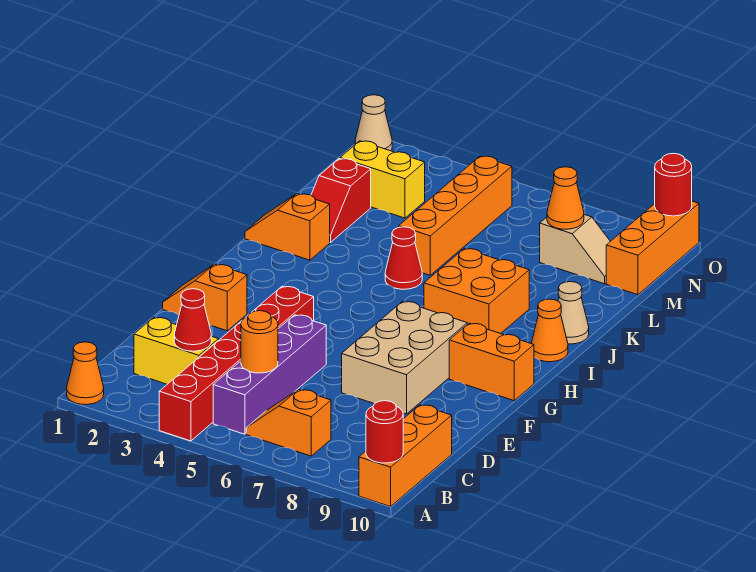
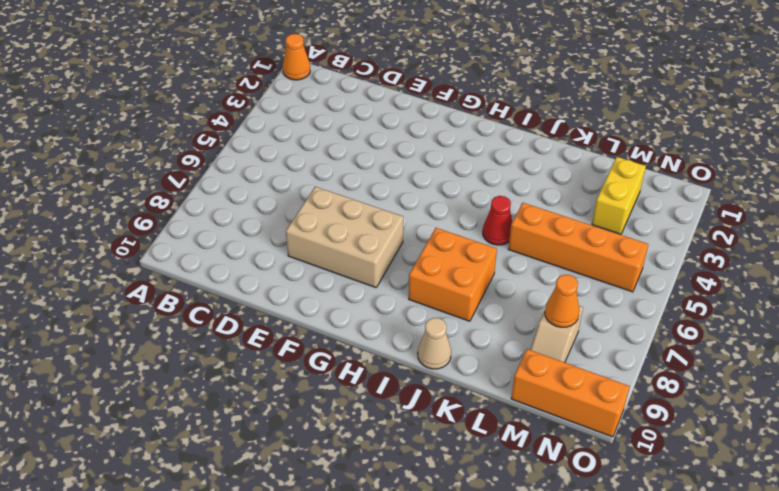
none -> red brick A4:F4 level 1
none -> orange brick A10:C10 level 1
none -> purple brick B5:E5 level 1

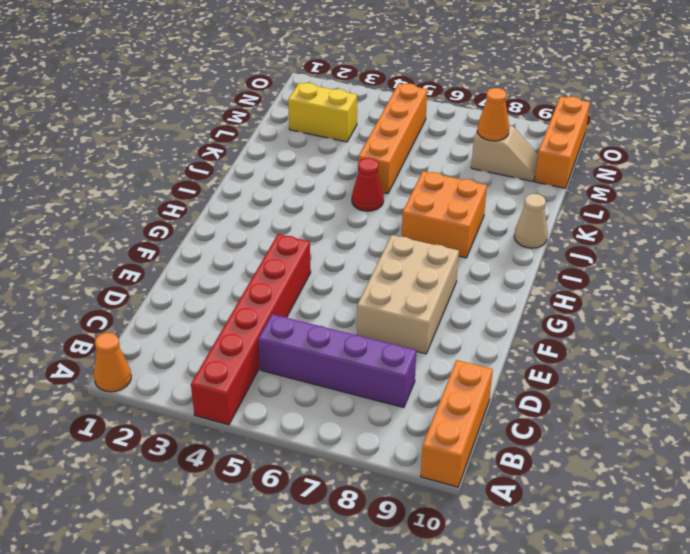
purple brick C5:C8 level 1 -> purple brick B5:E5 level 1
none -> orange slope B6:B7 level 1 top 7
none -> yellow brick C2:C3 level 1
none -> orange slope F1:F2 level 1 top 2

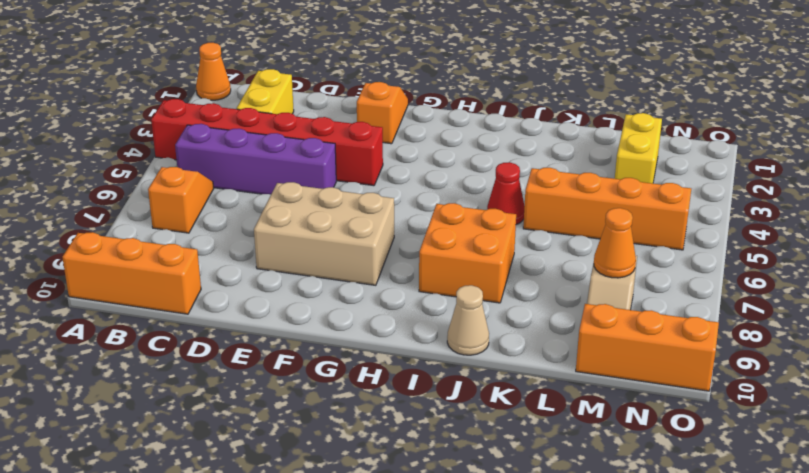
none -> orange brick G9:G10 level 1
none -> orange cone I10 level 1
none -> orange slope J1:J2 level 1 top 2

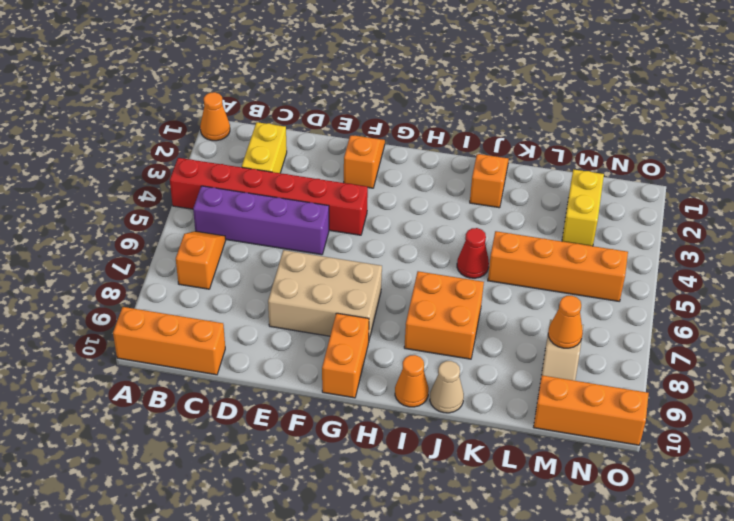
none -> red slope K2:L2 level 1 top L
none -> tan cone O1 level 1
none -> red round brick A10 level 2

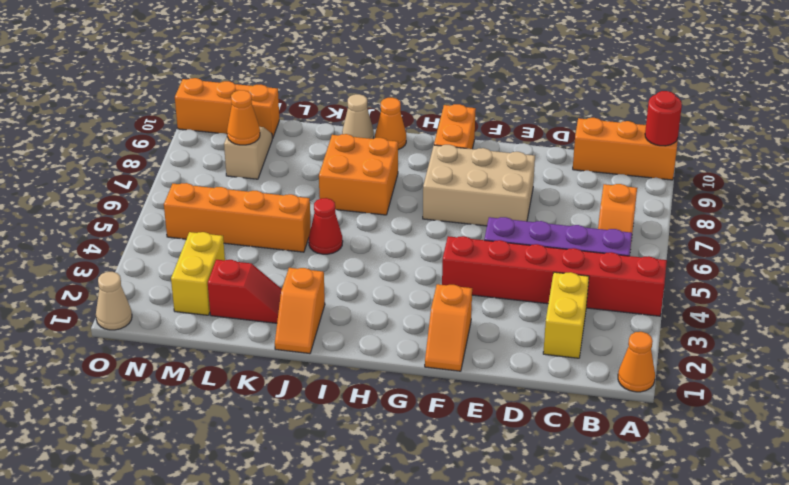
none -> red cone C3 level 2
none -> orange round brick C5 level 2
none -> red round brick O10 level 2

